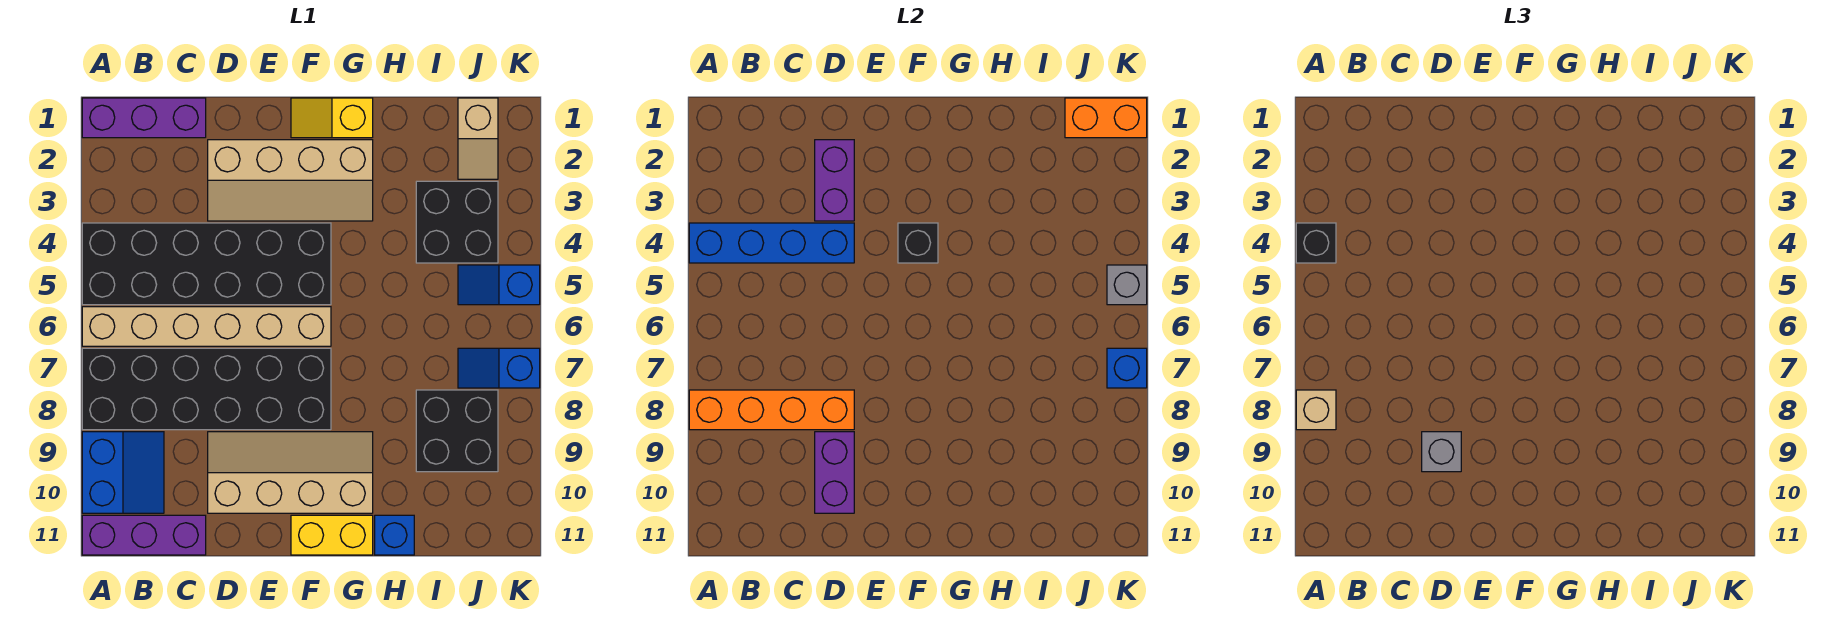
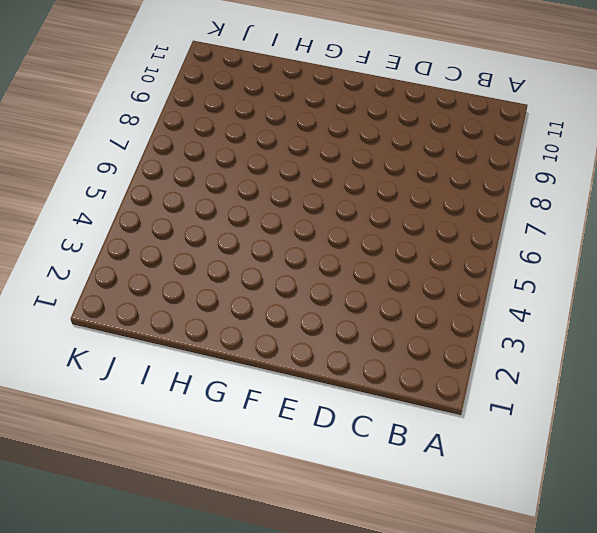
none -> purple brick A1:C1 level 1
none -> black brick A4:F5 level 1
none -> tan brick A6:F6 level 1

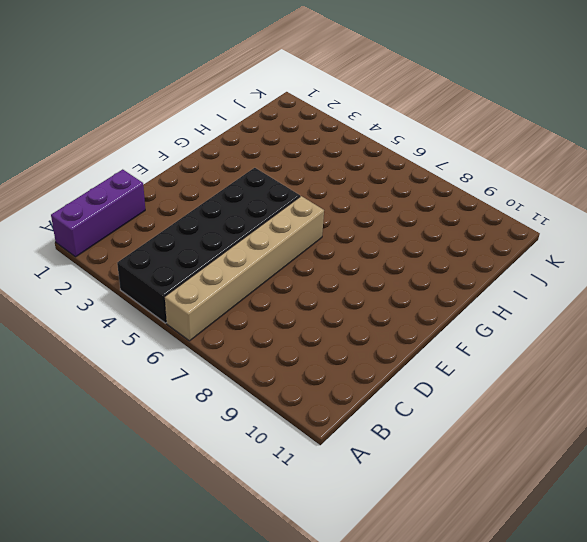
none -> black brick A7:F8 level 1
none -> blue slope A9:B10 level 1 top A
none -> purple brick A11:C11 level 1

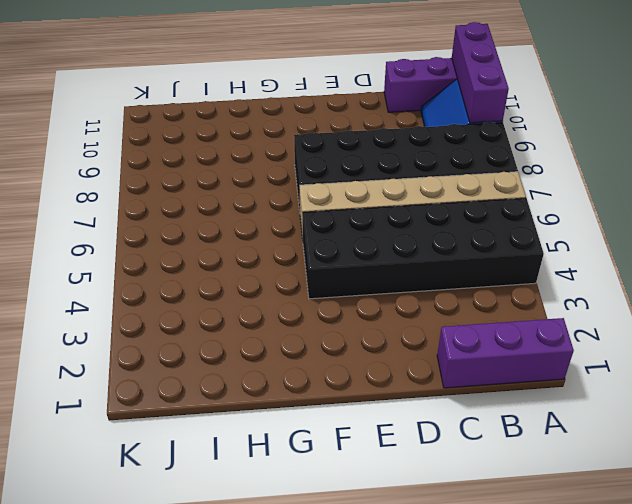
purple brick A9:A11 level 2 -> none
none -> tan slope D2:G3 level 1 top 2
none -> tan slope D9:G10 level 1 top 10
none -> yellow slope F1:G1 level 1 top G

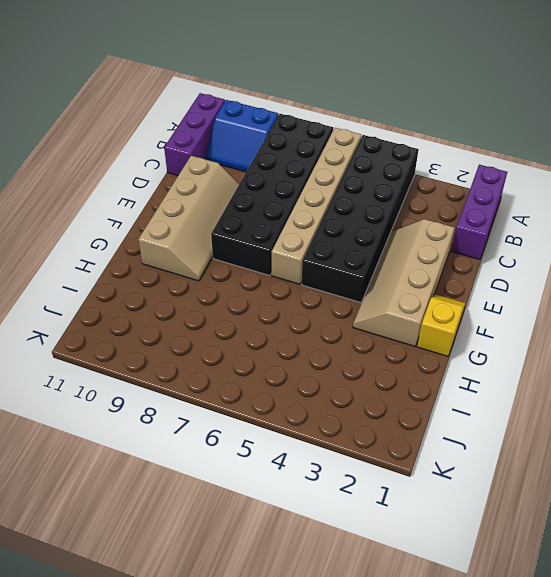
none -> yellow brick F11:G11 level 1
none -> blue brick H11 level 1
none -> black brick I3:J4 level 1

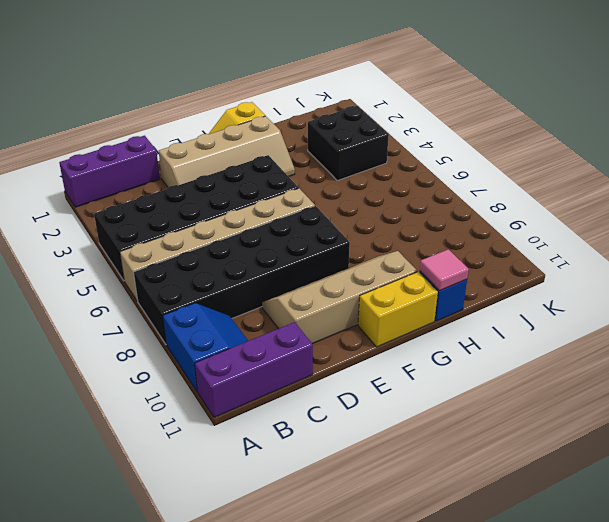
pink tile H11 level 2 -> none
none -> black brick I8:J9 level 1
none -> tan slope J1:J2 level 1 top 1
none -> blue slope J5:K5 level 1 top K

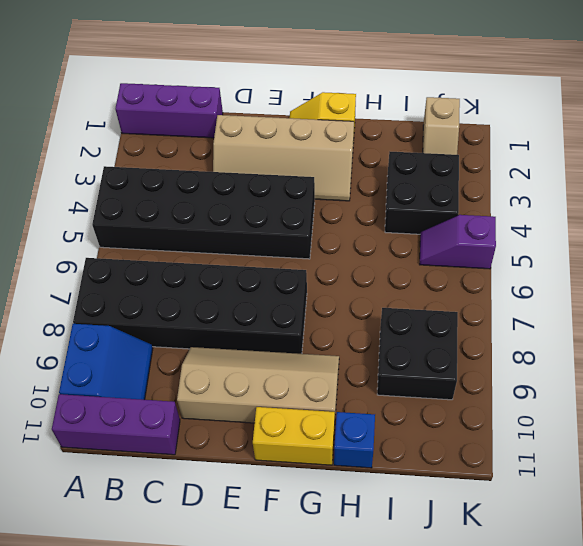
purple slope J5:K5 level 1 top K -> blue slope J5:K5 level 1 top K
none -> tan brick A6:F6 level 1
none -> blue slope J7:K7 level 1 top K
none -> blue brick A4:D4 level 2

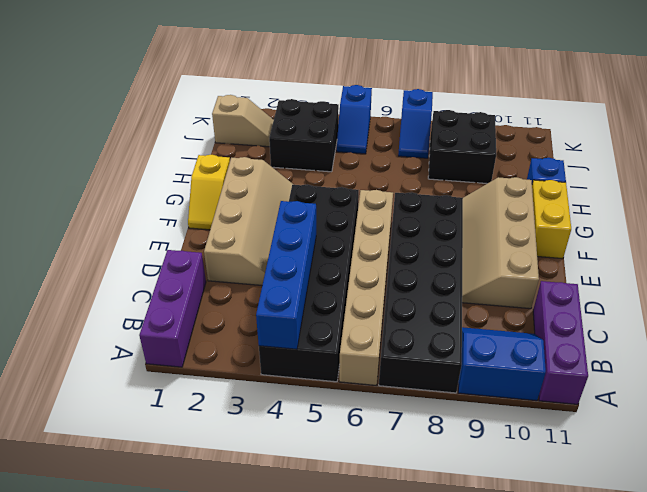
none -> orange brick A8:D8 level 2
none -> purple brick D2:D3 level 2
none -> purple brick D9:D10 level 2

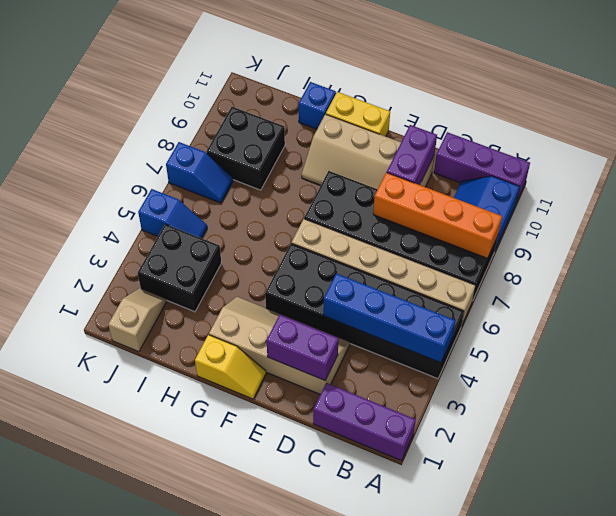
purple brick D2:E2 level 2 -> purple brick D2:D3 level 2
none -> black brick F4 level 2
none -> orange brick J1:K1 level 2
none -> grey brick K5 level 2

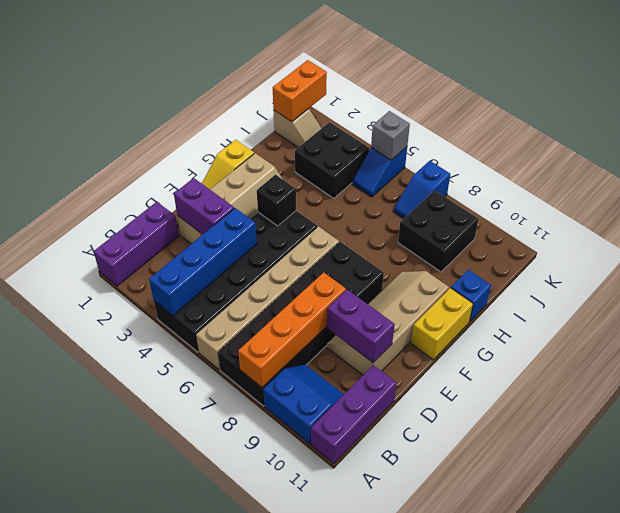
none -> blue brick K7 level 2
none -> black brick A4 level 3
none -> tan brick A8 level 3

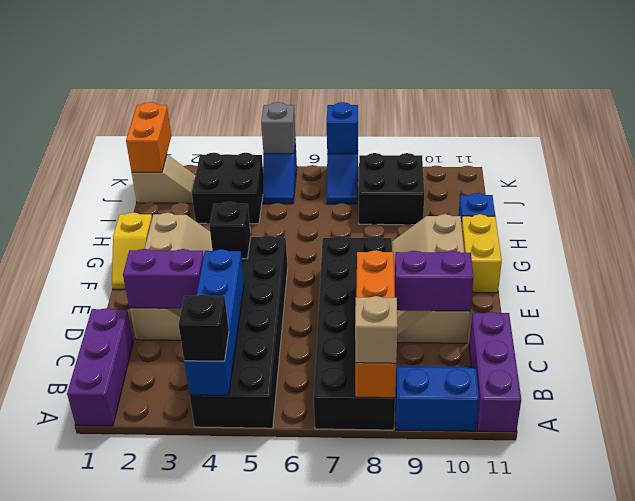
none -> tan brick A6:F6 level 1
none -> grey brick D9 level 3

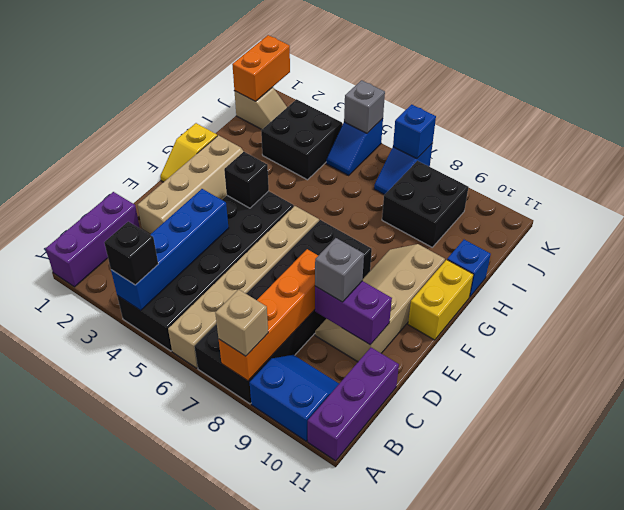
none -> purple brick D2:D3 level 2

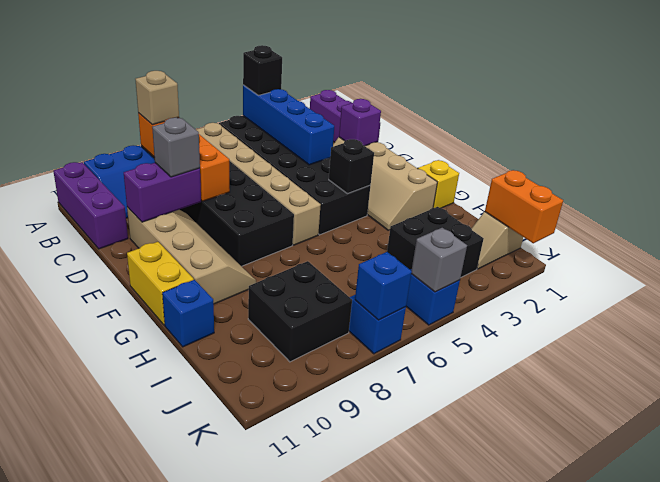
purple brick D2 level 2 -> purple brick D2:D3 level 2

